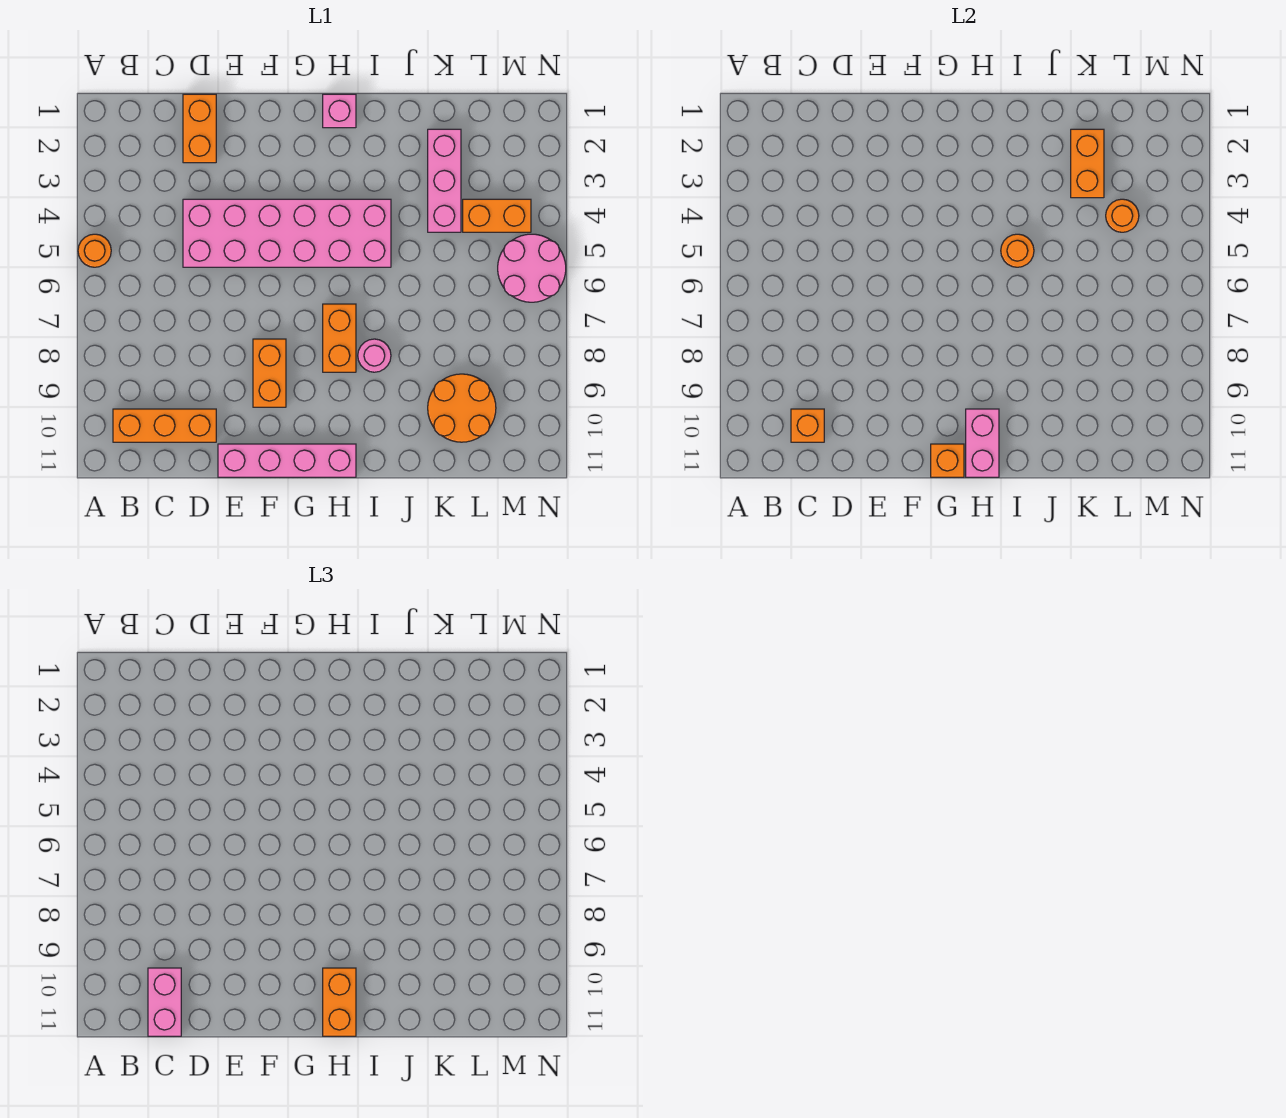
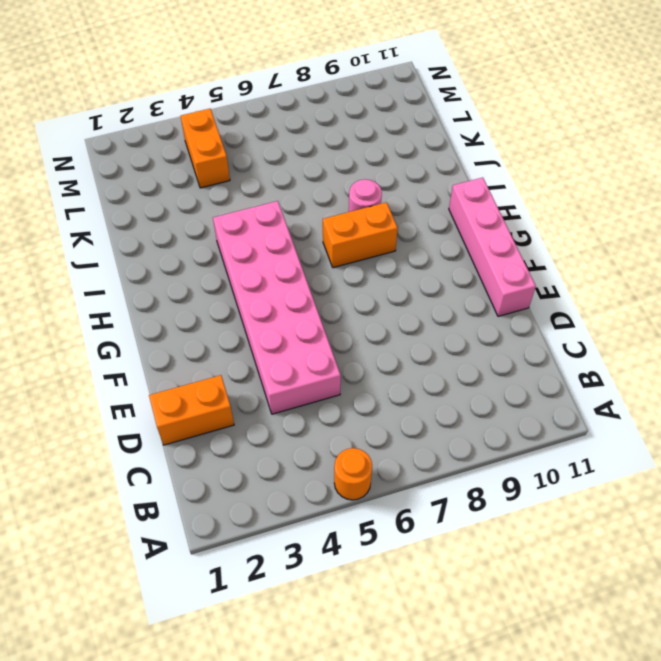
none -> orange brick B10:D10 level 1
none -> orange brick F8:F9 level 1
none -> pink brick H1 level 1

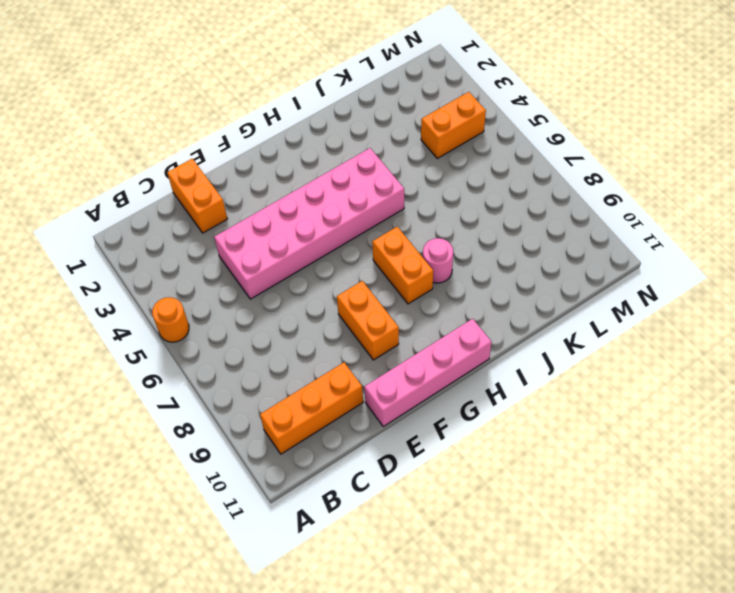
none -> pink brick H1 level 1
none -> pink brick K2:K4 level 1
none -> orange round brick K9:L10 level 1

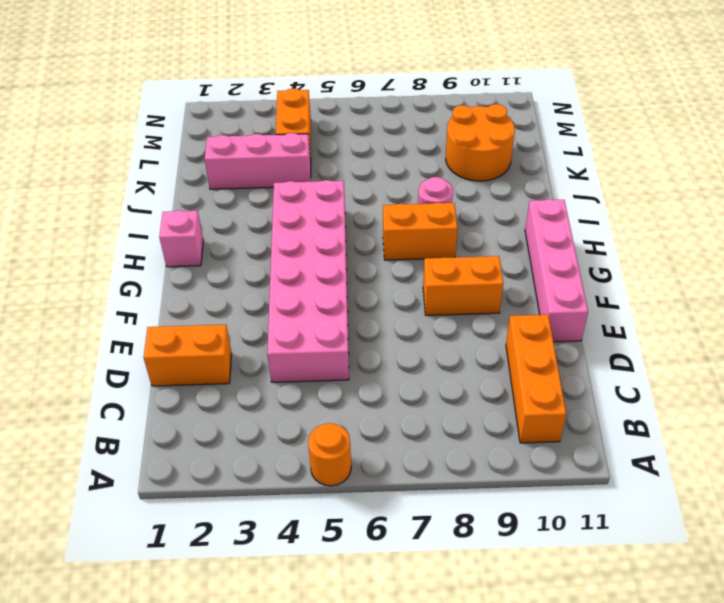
none -> pink round brick M5:N6 level 1
none -> orange brick C10 level 2
none -> orange brick G11 level 2

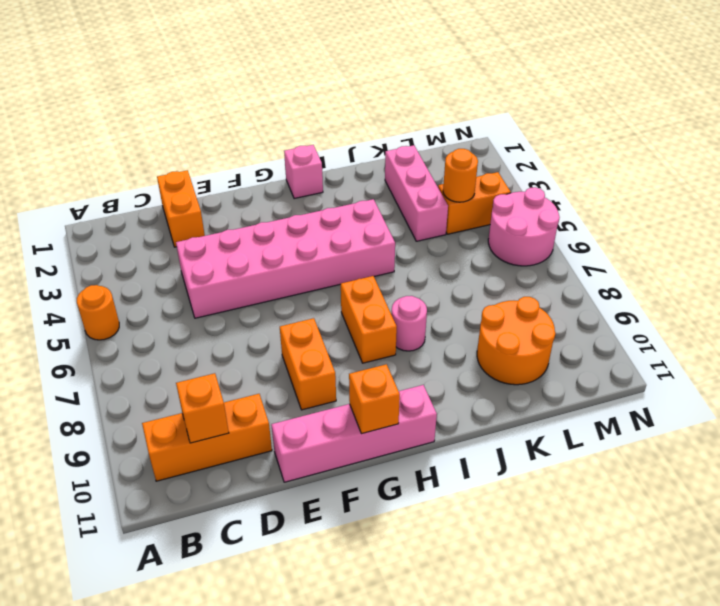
none -> pink brick H10:H11 level 2
none -> orange round brick I5 level 2
none -> orange brick K2:K3 level 2

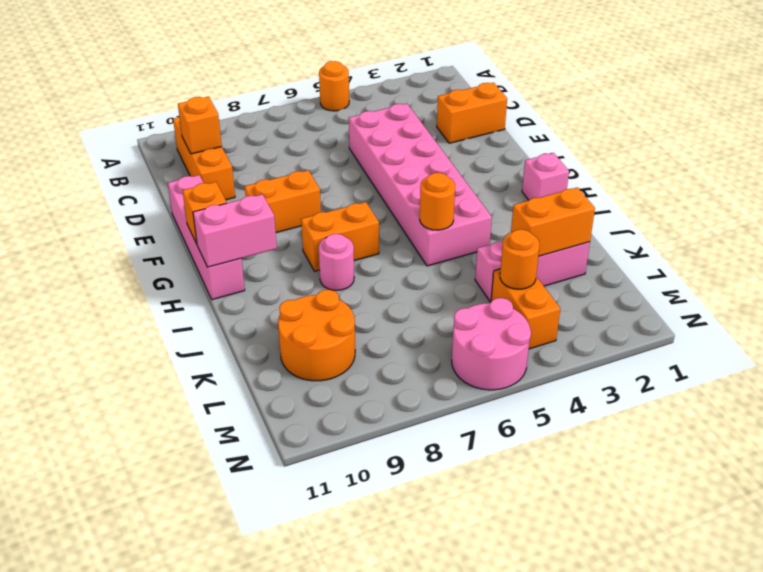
none -> pink brick C10:C11 level 3
none -> orange brick H10:H11 level 3

